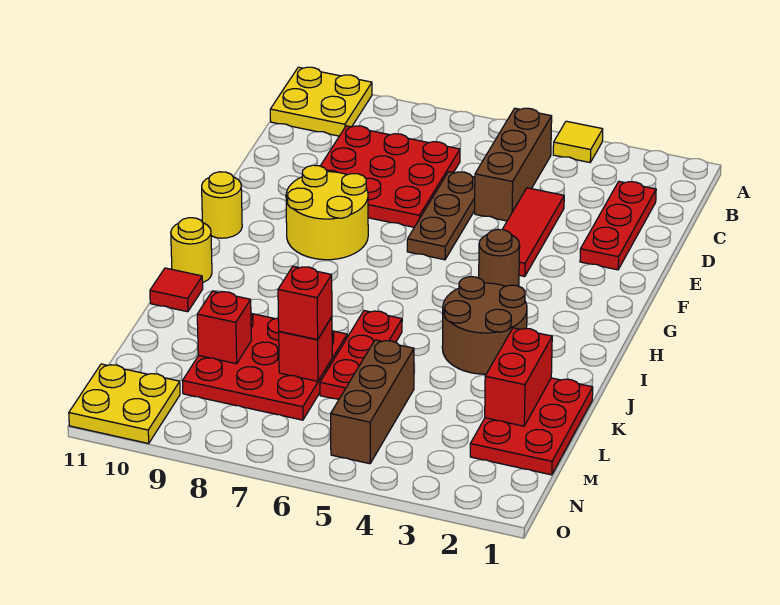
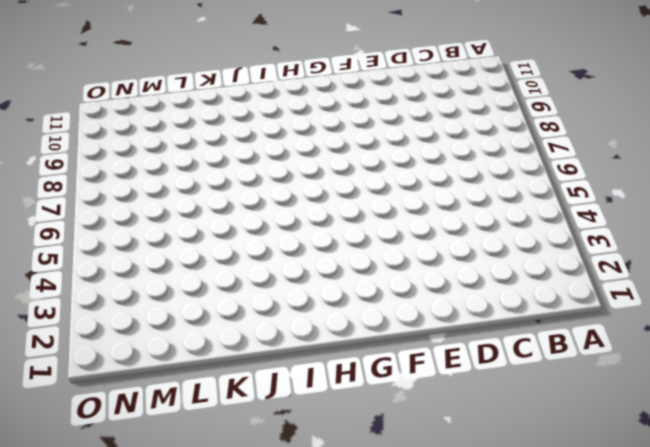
none -> yellow tile A4 level 1
none -> yellow plate A10:B11 level 1
none -> brown brick B5:D5 level 1

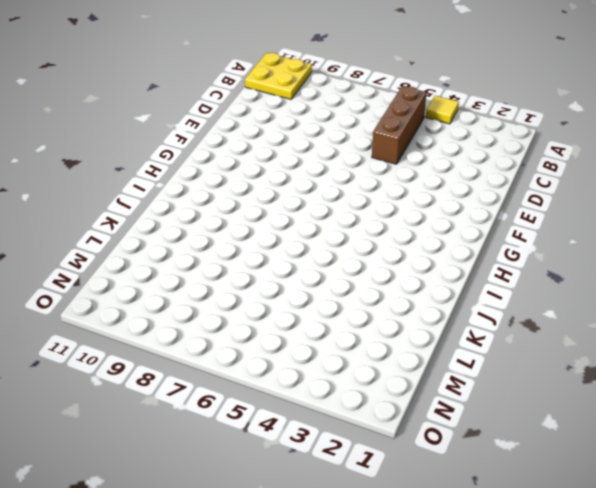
none -> red plate C2:E2 level 1
none -> red plate C7:E9 level 1
none -> red tile D4:F4 level 1

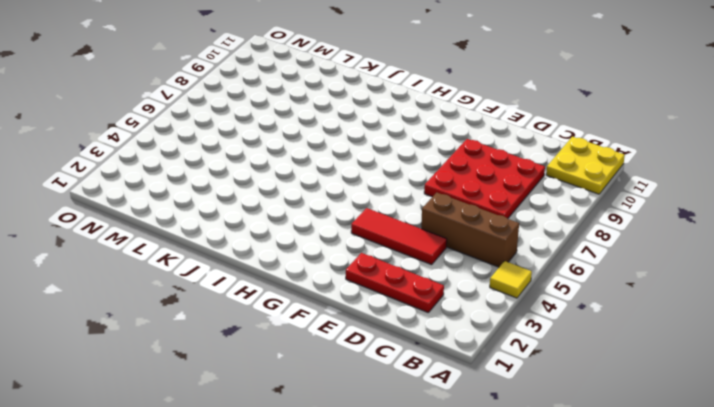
none -> brown plate D6:F6 level 1
none -> yellow round brick F8:G9 level 1
none -> brown round brick G4 level 1

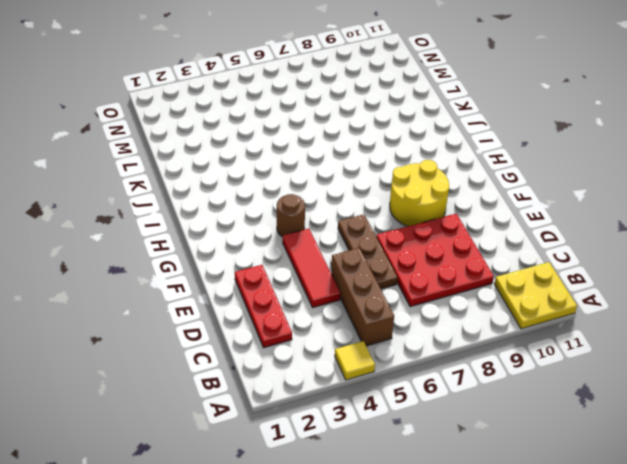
none -> yellow round brick G11 level 1
none -> brown round brick I3:J4 level 1
none -> yellow round brick I11 level 1

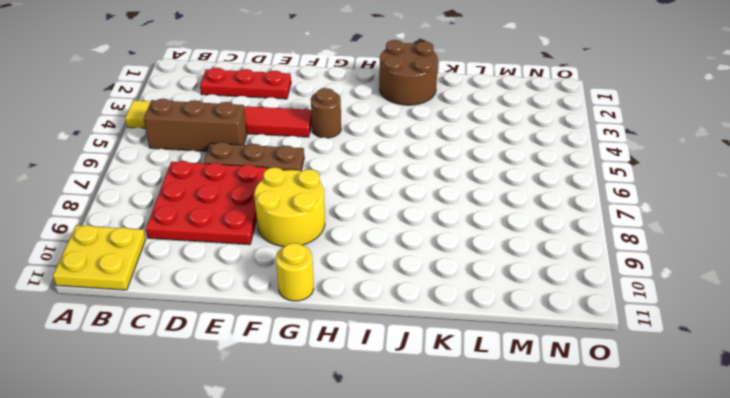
brown round brick I1:J2 level 1 -> brown round brick I3:J4 level 1
none -> yellow round brick I11 level 1
none -> red plate J6:L6 level 1
none -> red tile J11 level 1

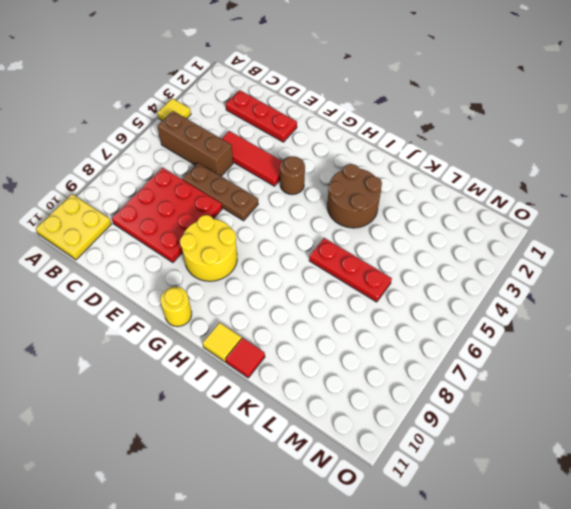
yellow tile I11 level 1 -> yellow round brick I11 level 1
none -> red plate K1:M2 level 1
none -> red plate K7:M9 level 1
none -> brown brick L5:N5 level 1

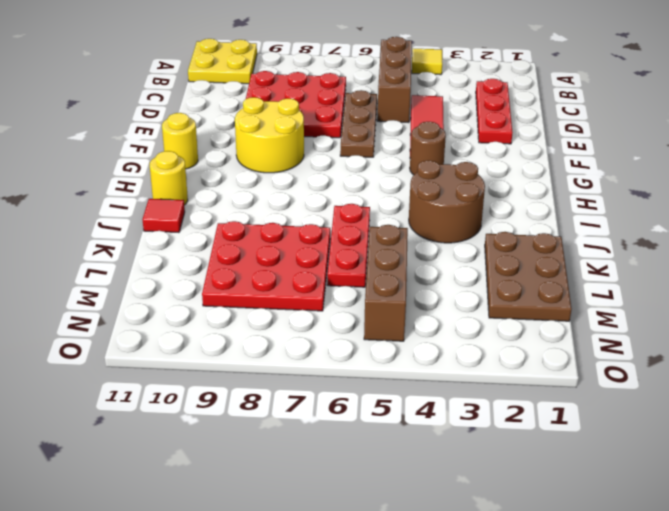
brown plate K1:M2 level 1 -> red plate K1:M2 level 1
none -> yellow plate N10:O11 level 1
none -> red brick K2:L2 level 2
none -> red brick L7 level 2

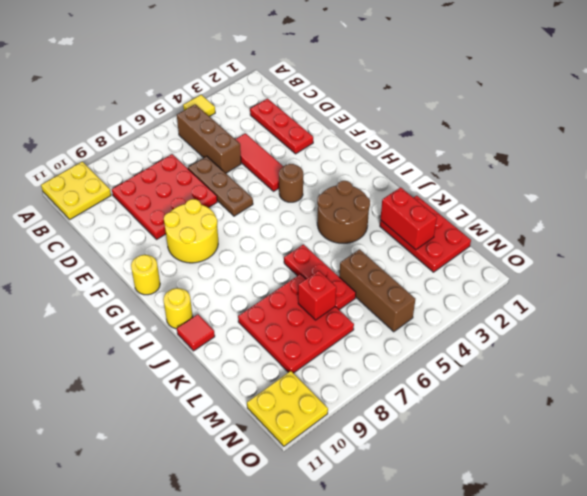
none -> red brick L9 level 2
none -> red brick L7 level 3

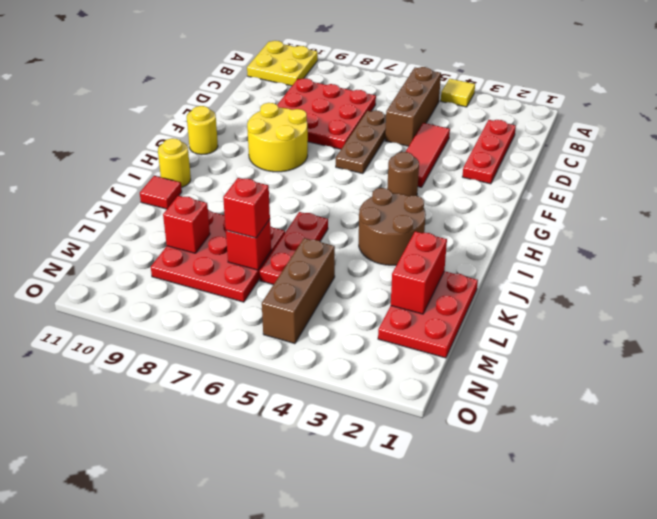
none -> yellow plate N10:O11 level 1

